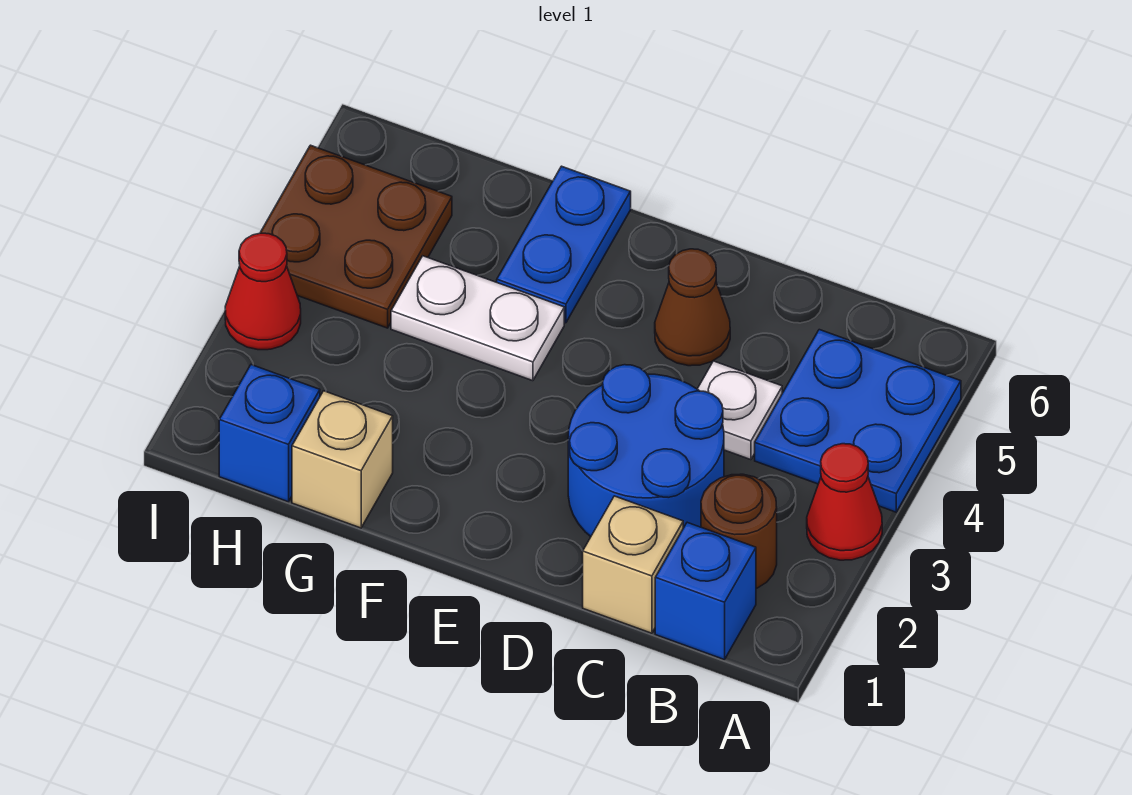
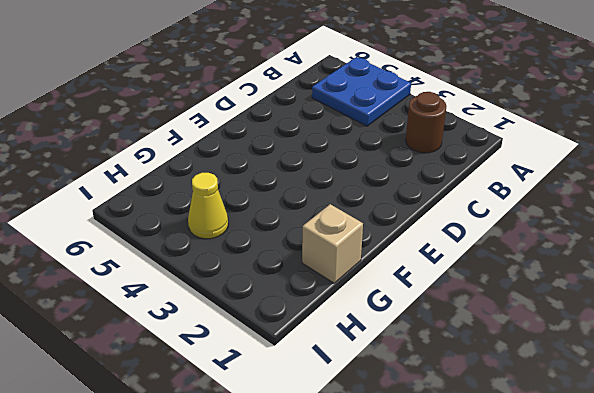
yellow cone H4 level 1 -> brown plate H4:I5 level 1
none -> red cone A3 level 1
none -> blue brick B1 level 1
none -> tan brick C1 level 1

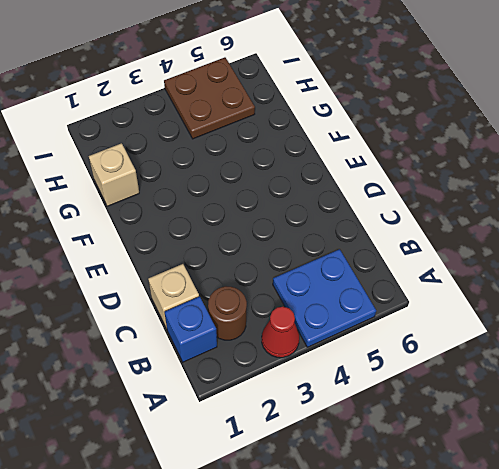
none -> blue round brick C2:D3 level 1
none -> white plate C4 level 1
none -> brown cone D5 level 1

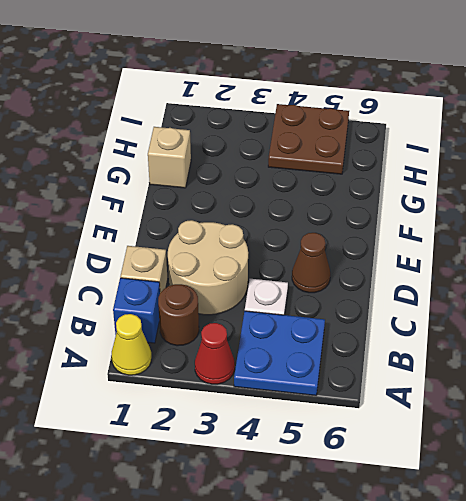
yellow cone A1 level 1 -> none
tan round brick C2:D3 level 1 -> blue round brick C2:D3 level 1
none -> white plate F4:G4 level 1
none -> blue plate F5:F6 level 1
none -> blue brick H1 level 1

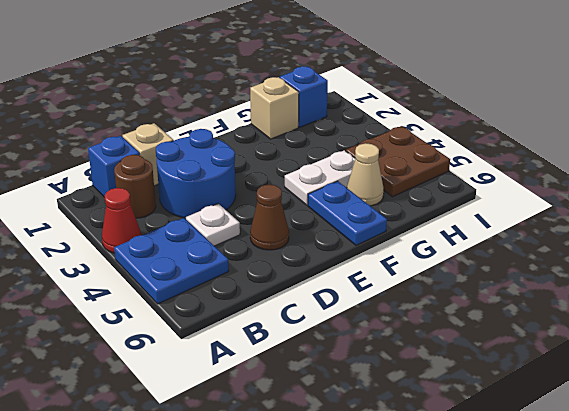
tan cone G5 level 1 -> none
none -> red cone I3 level 1

